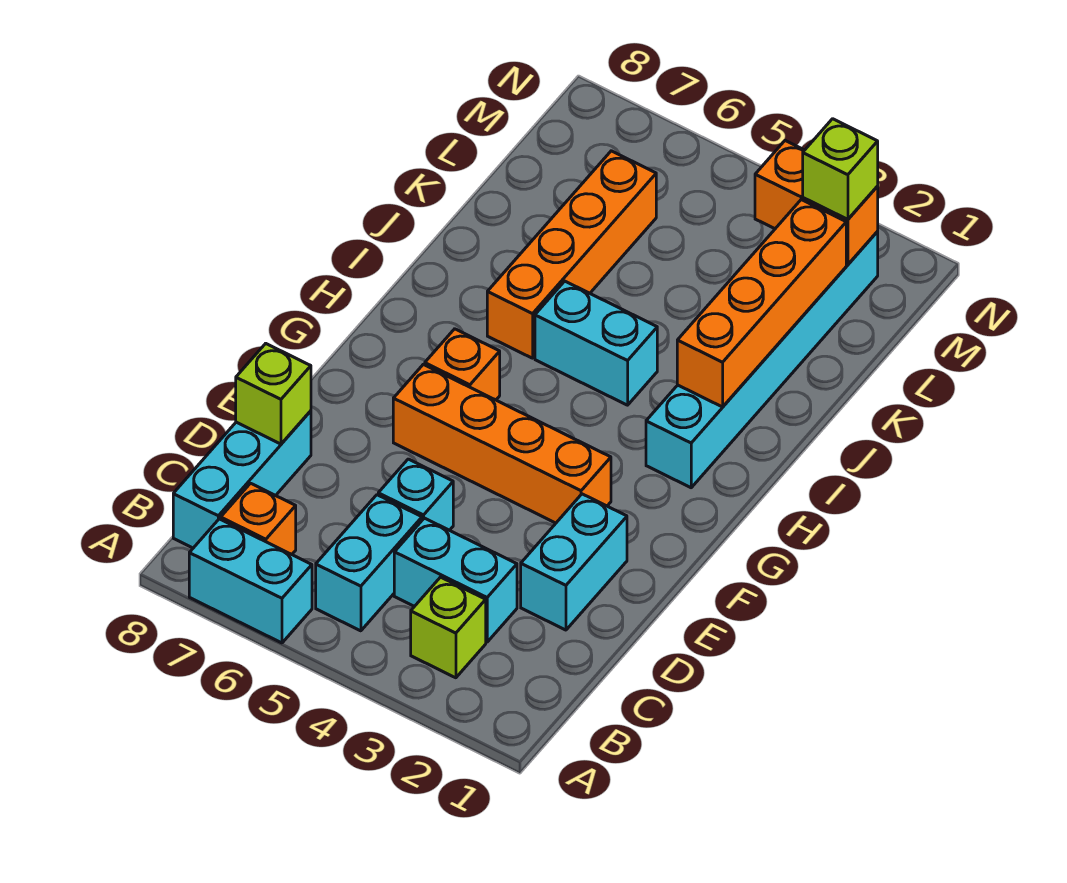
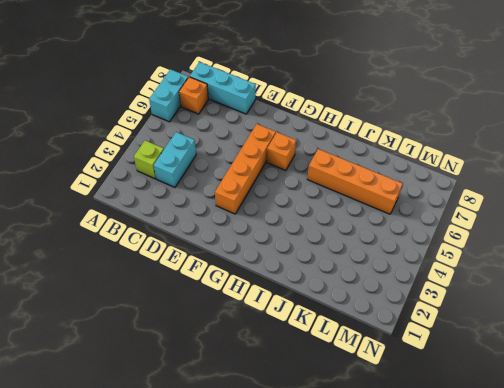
none -> cyan brick B5:C5 level 1
none -> cyan brick D2:E2 level 1
none -> cyan brick D5 level 1

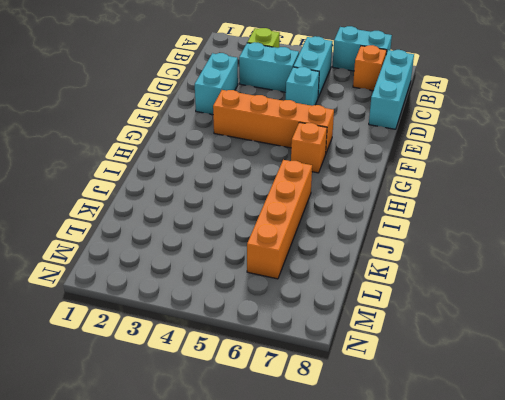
none -> cyan brick H2:M2 level 1
none -> cyan brick I4:I5 level 1
none -> lime brick D8 level 2

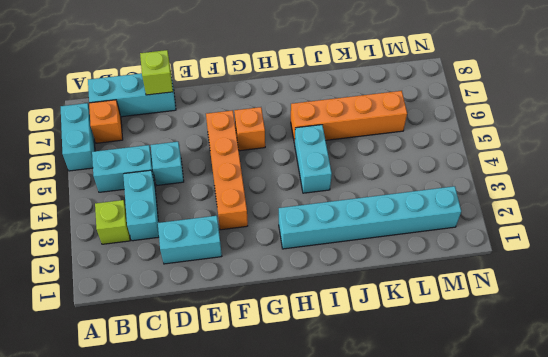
none -> orange brick I2:L2 level 2
none -> orange brick M2:M3 level 2
none -> lime brick M2 level 3

